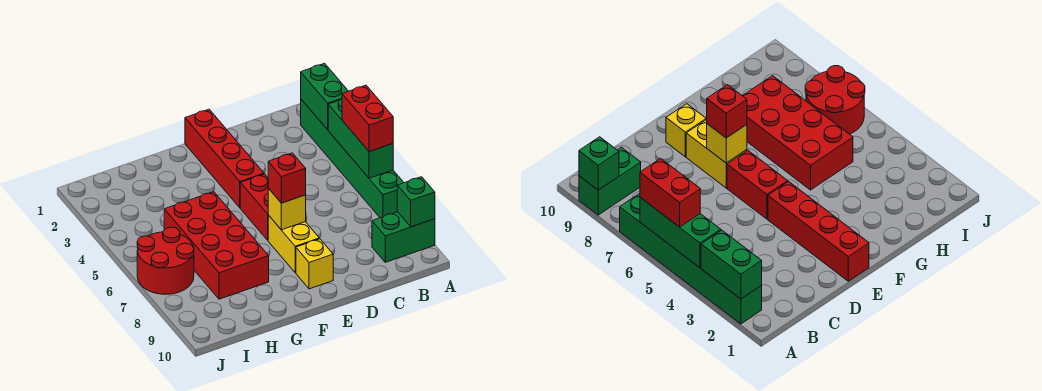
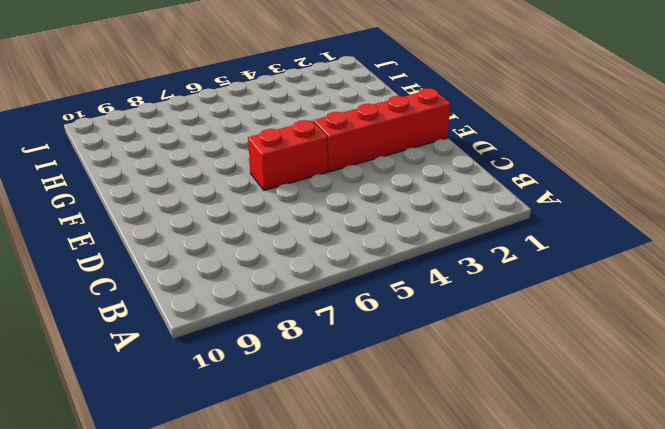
none -> green brick A2:A7 level 1
none -> green brick A9:B9 level 1
none -> yellow brick E7:E8 level 1

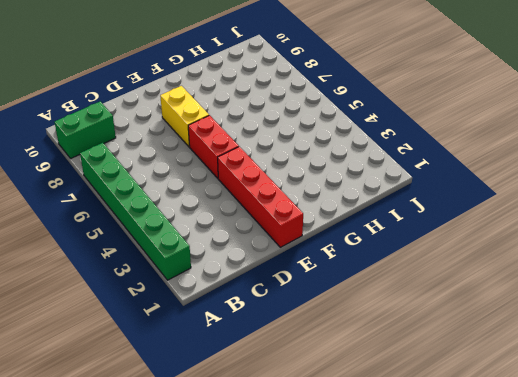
none -> yellow brick E9 level 1
none -> red brick G5:H8 level 1
none -> red round brick I6:J7 level 1

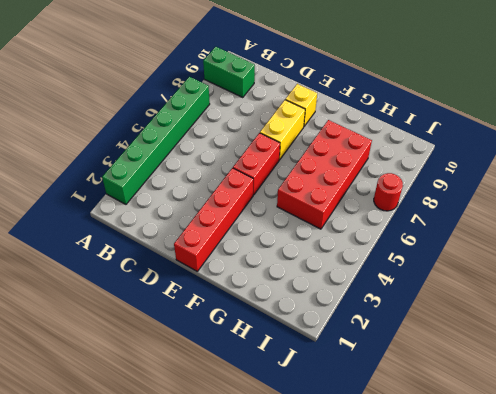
red round brick J7 level 1 -> red round brick I6:J7 level 1
none -> green brick A2:A3 level 2
none -> green brick A4:A6 level 2
none -> green brick A9 level 2

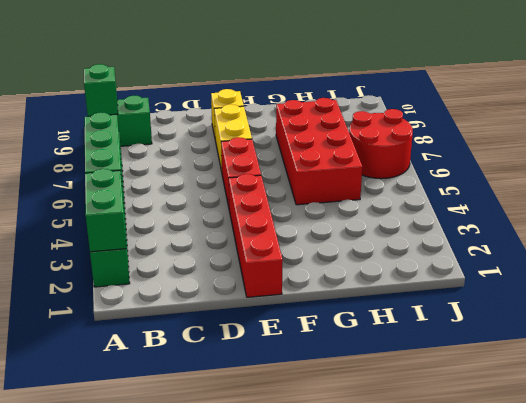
none -> yellow brick E7 level 2
none -> red brick A5:A6 level 3
none -> red brick E7 level 3

